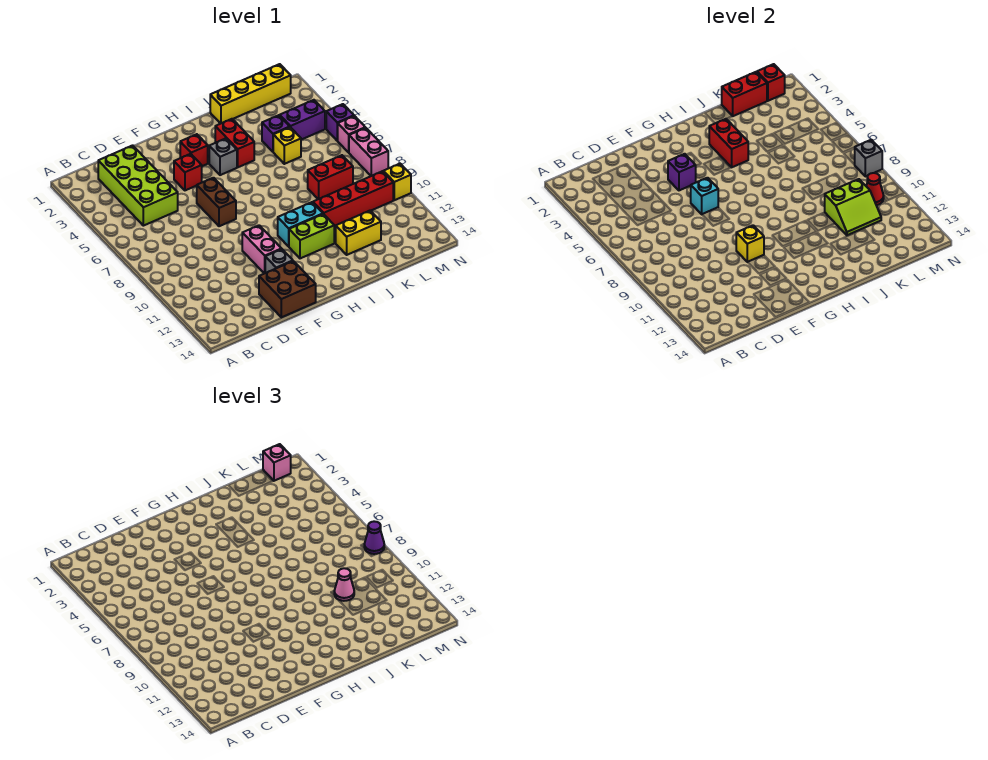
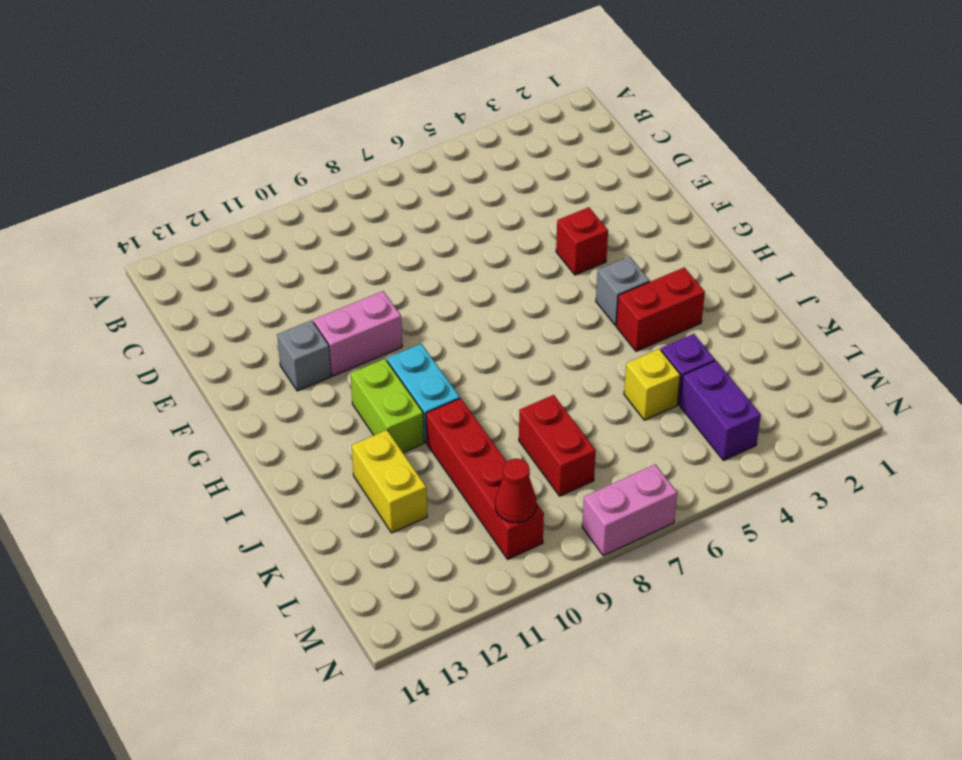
none -> lime brick C2:D5 level 1
none -> brown brick E13:F14 level 1
none -> brown brick F6:F7 level 1
none -> red brick G3 level 1

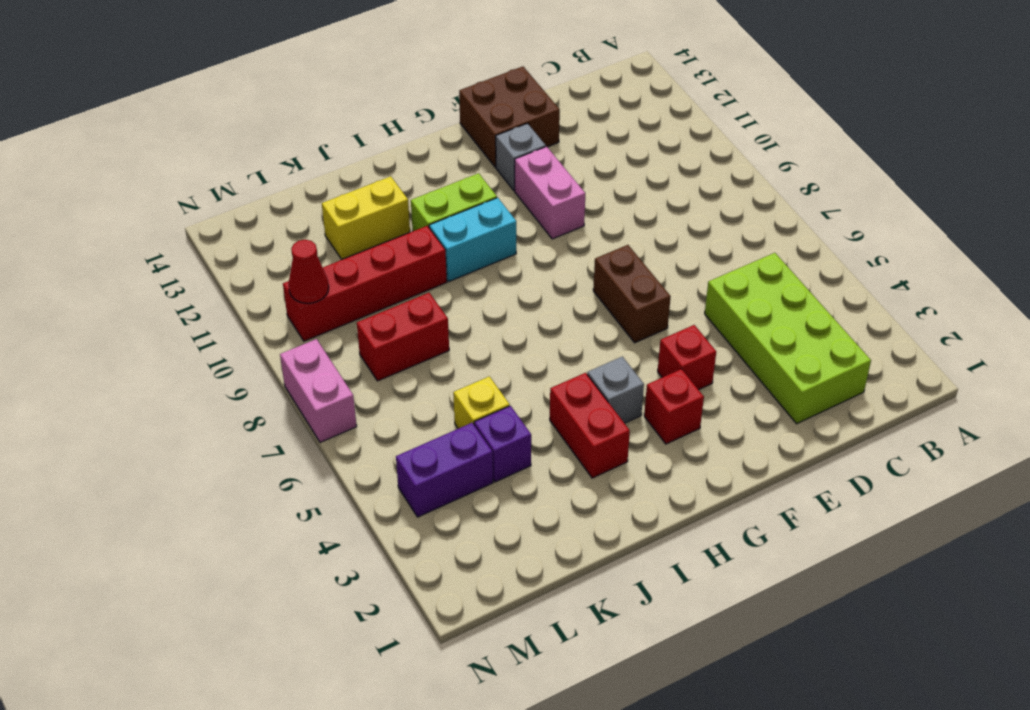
none -> yellow brick J1:M1 level 1
none -> purple brick N5 level 1
none -> pink brick N6 level 1
none -> yellow brick N10 level 1

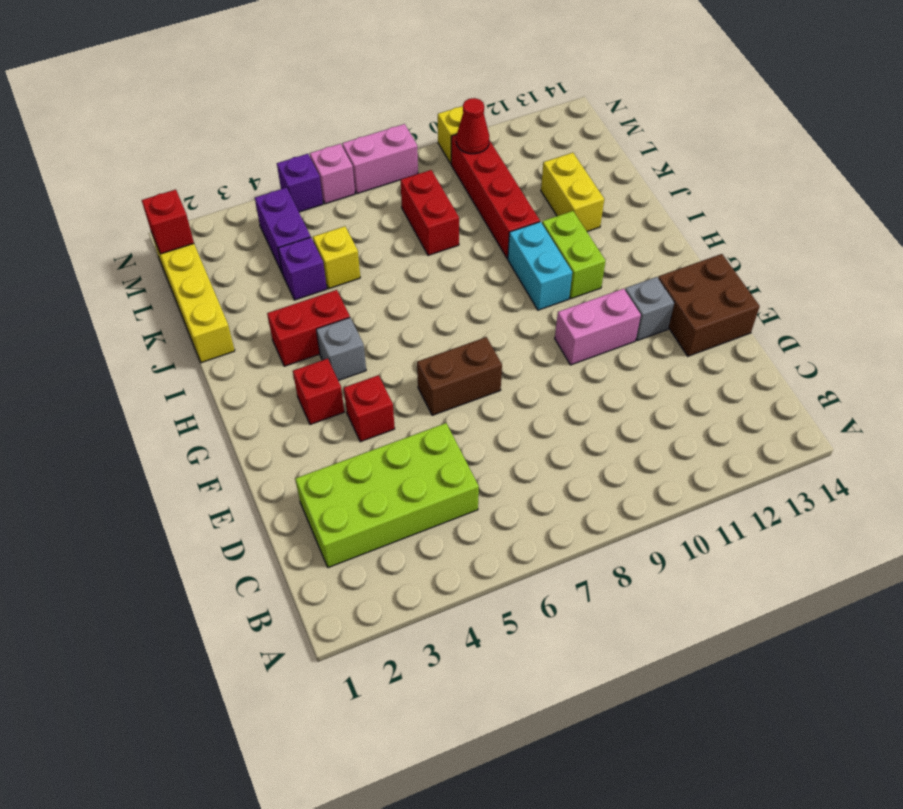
none -> purple brick F4 level 2
none -> cyan brick F6 level 2
none -> yellow brick F10 level 2
none -> red brick I3:I4 level 2

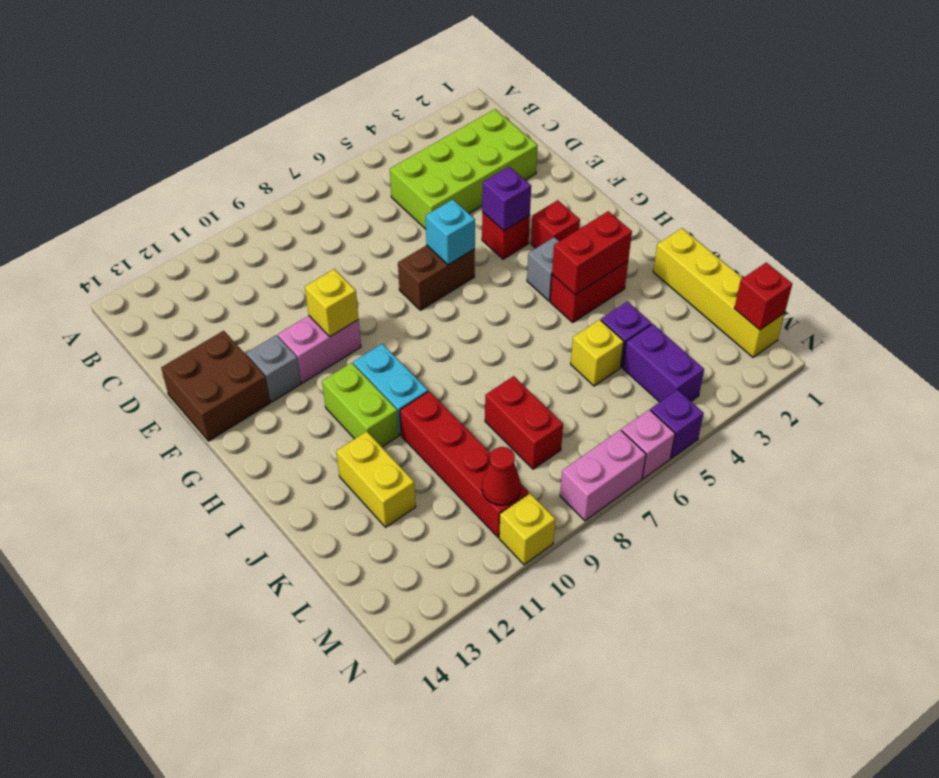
none -> red brick K1:L1 level 2
none -> lime slope K10:L11 level 2 top 10
none -> grey brick N8 level 2
none -> pink cone K10 level 3

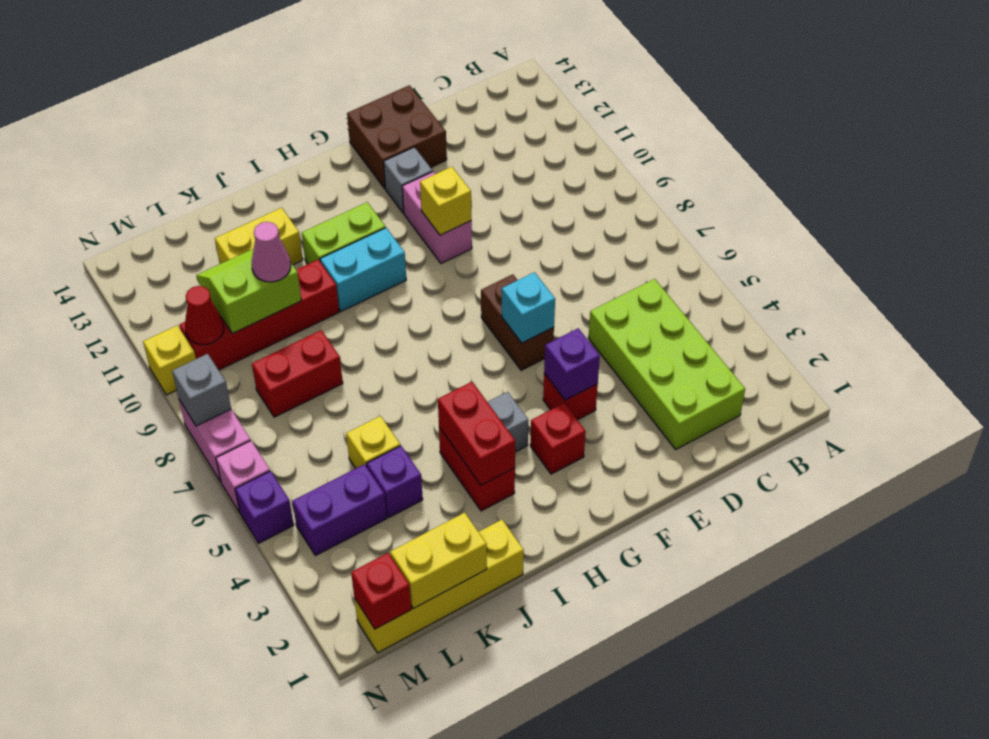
yellow brick K1:L1 level 2 -> red brick K1:L1 level 2
none -> pink brick M1 level 3
none -> purple cone N8 level 3

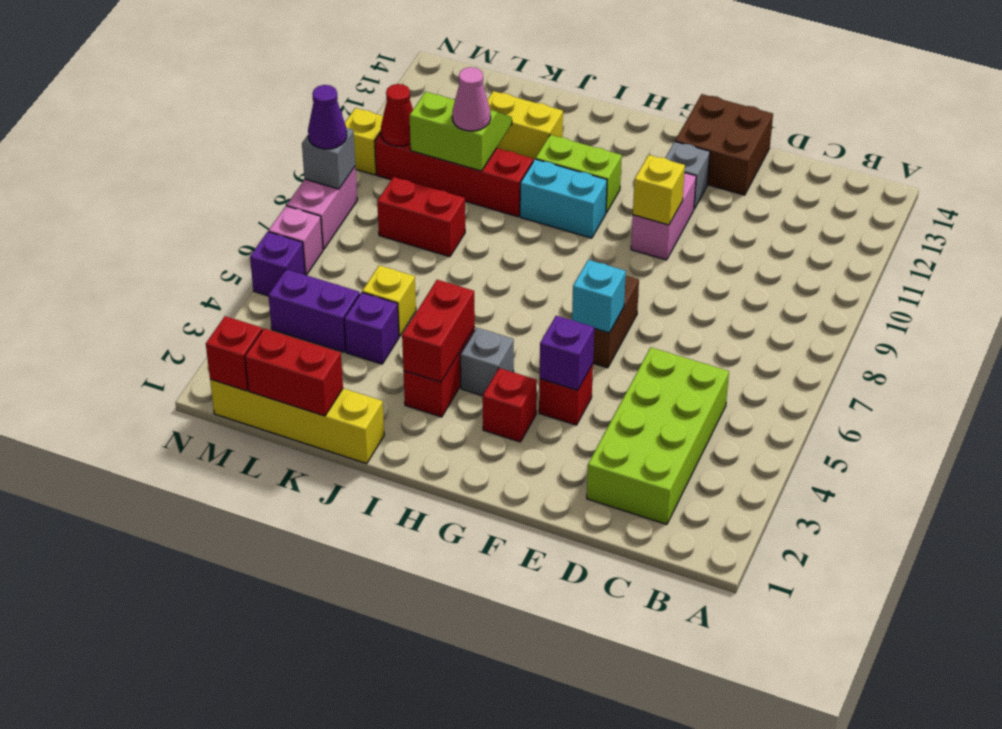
none -> pink brick M1 level 3

